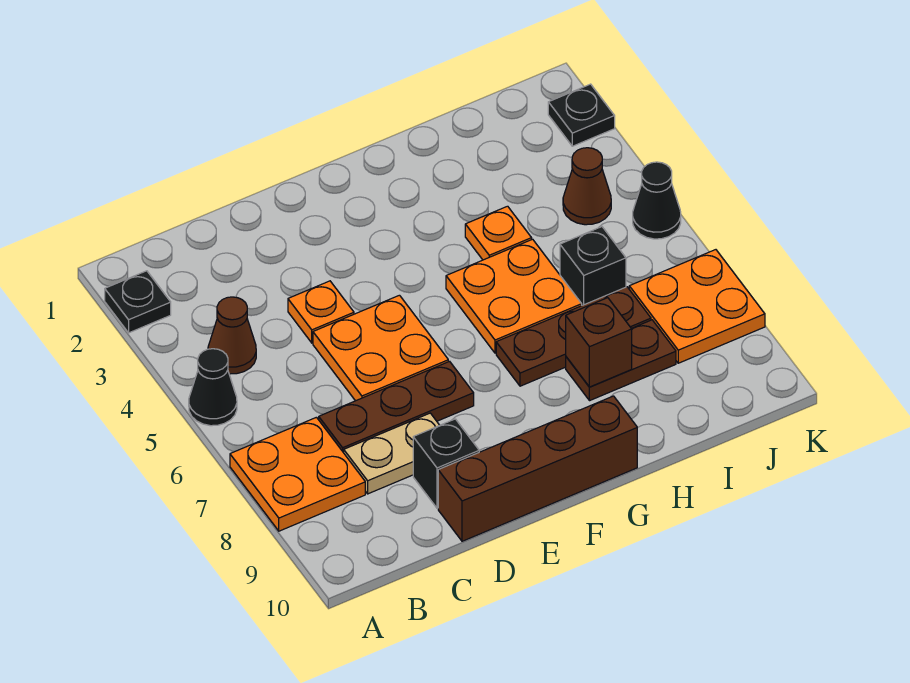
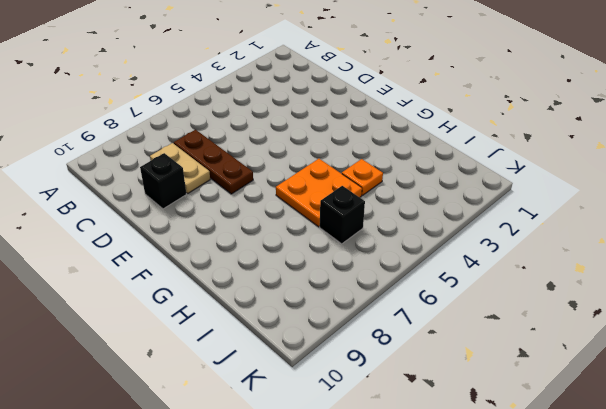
none -> black plate A2 level 1
none -> black cone A5 level 1
none -> orange plate A7:B8 level 1

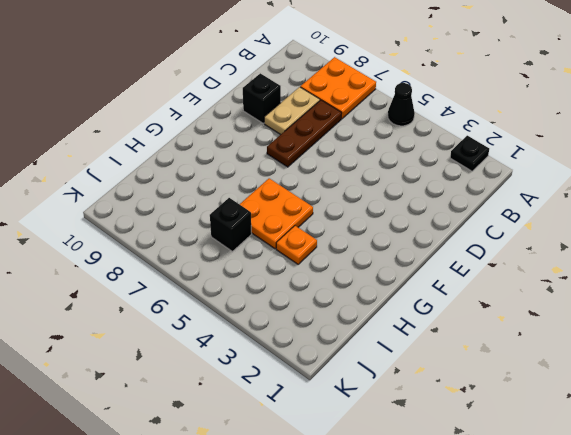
none -> brown cone B4 level 1
none -> orange plate D4 level 1
none -> orange plate D5:E6 level 1

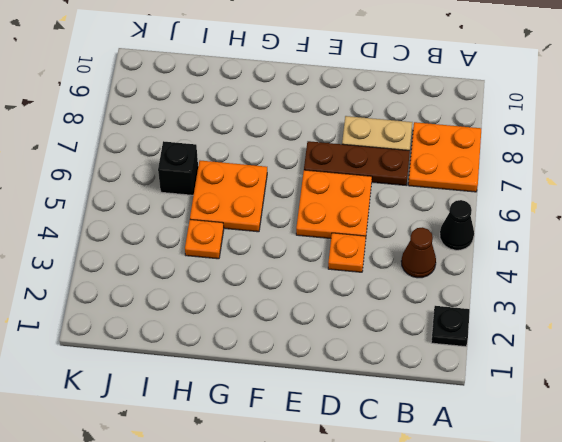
none -> black brick D9 level 1
none -> brown brick D10:G10 level 1
none -> brown plate G7:I7 level 1

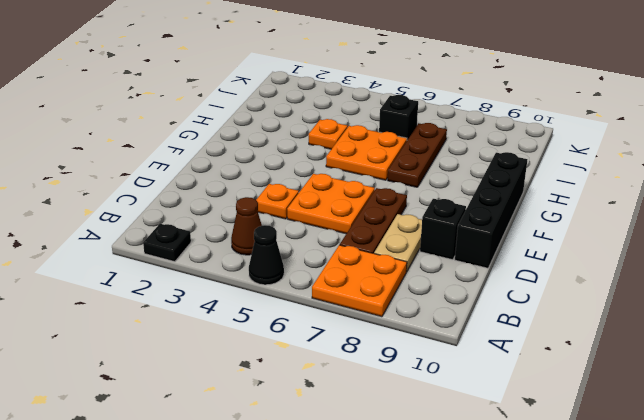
black brick D10:G10 level 1 -> brown brick D10:G10 level 1
none -> brown plate H8:I8 level 1
none -> brown cone J4 level 1
none -> orange plate J7:K8 level 1

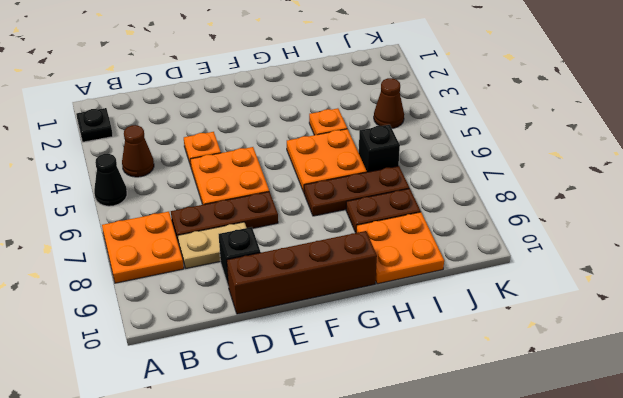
orange plate H9:I10 level 1 -> orange plate J7:K8 level 1
none -> black plate K2 level 1
none -> black cone K5 level 1
none -> brown brick H8 level 2

